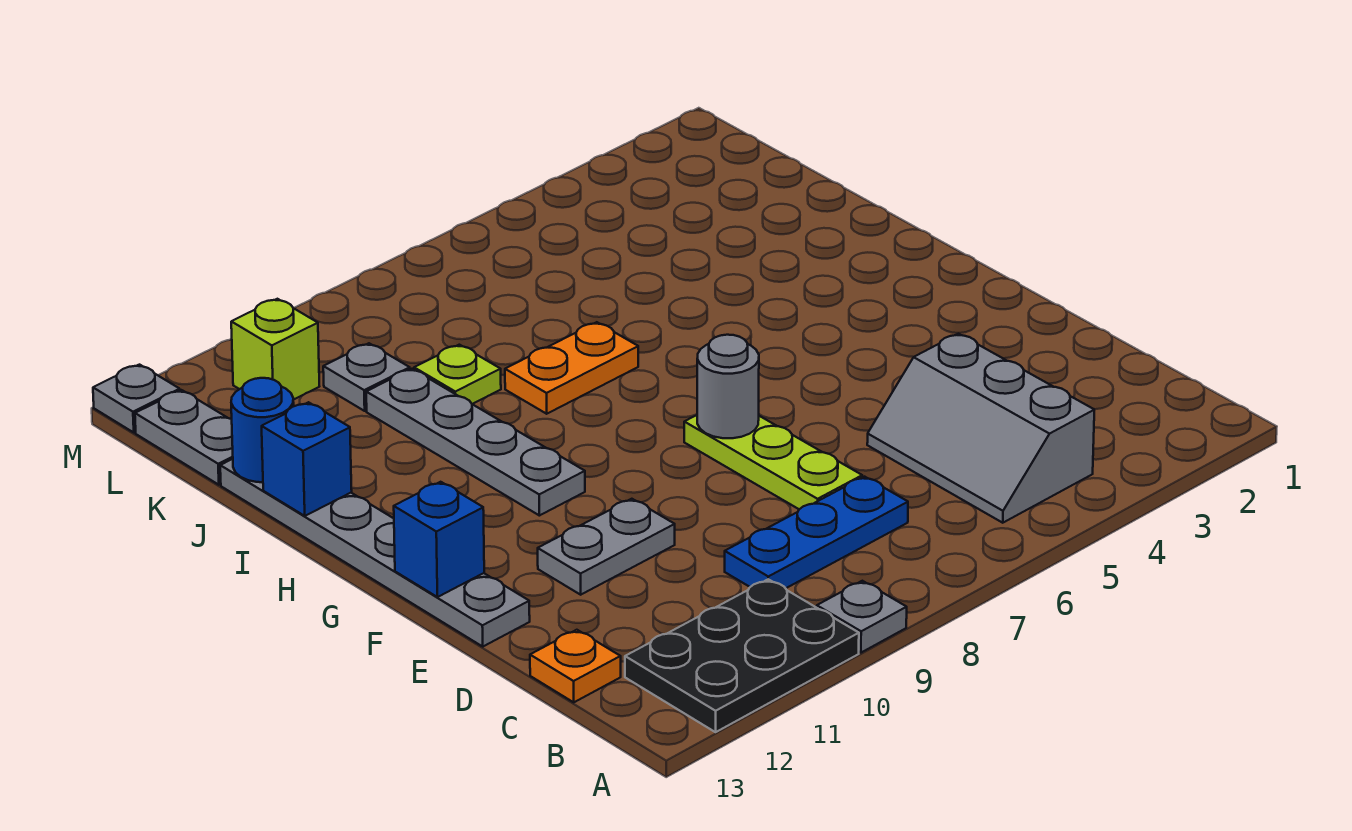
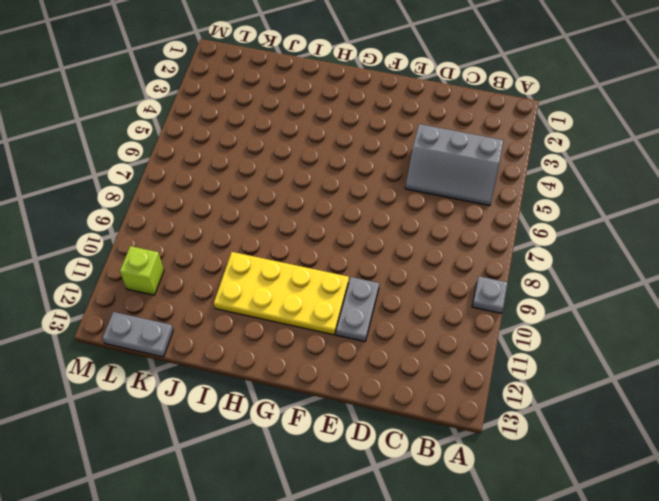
yellow plate F10:I11 level 1 -> grey plate G10:J10 level 1
none -> black plate A10:B12 level 1
none -> blue plate C7:C9 level 1
none -> orange plate C13 level 1

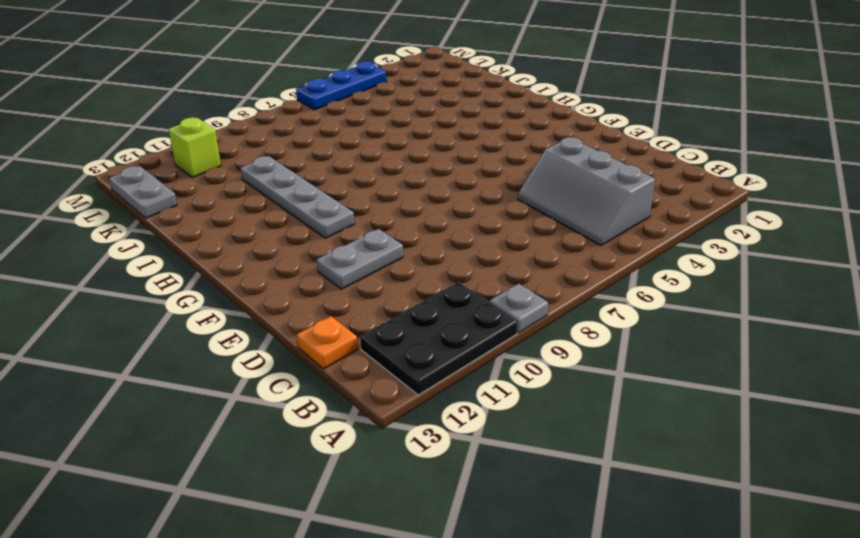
blue plate M4:M6 level 1 -> blue plate C7:C9 level 1
none -> lime plate D7:F7 level 1
none -> grey plate E13:J13 level 1
none -> orange plate I7:I8 level 1

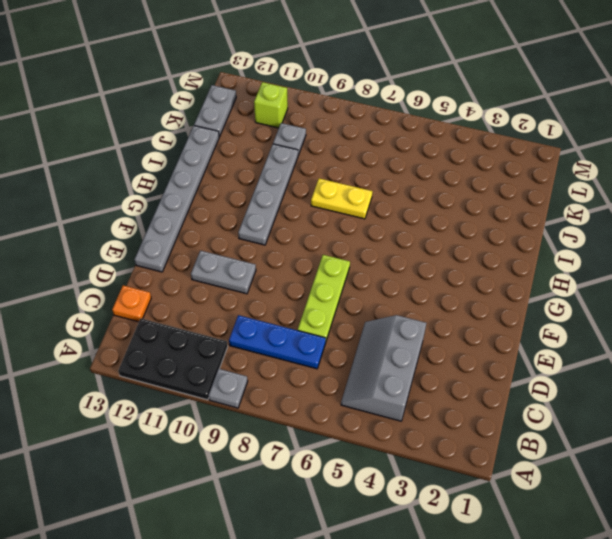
yellow plate I7:I8 level 1 -> orange plate I7:I8 level 1
none -> lime plate J9 level 1
none -> grey plate M13 level 1
none -> grey round brick F7 level 2

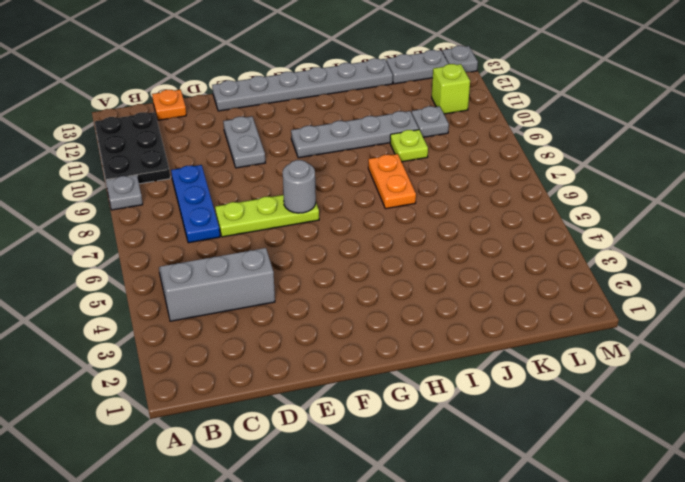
none -> blue brick F13 level 2
none -> blue brick I13 level 2
none -> blue round brick J13 level 2

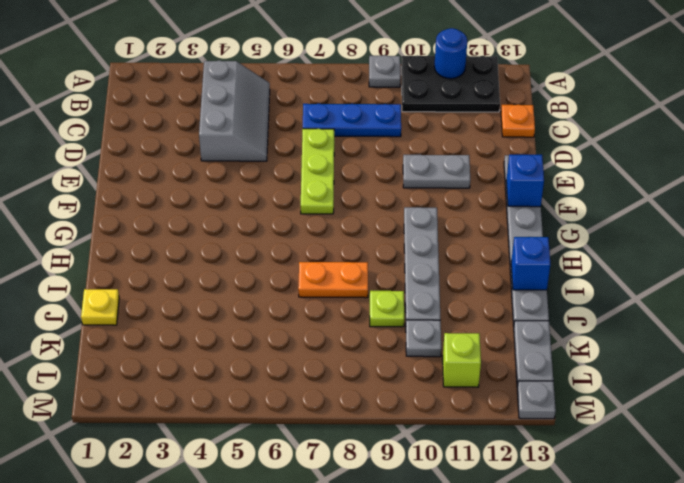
blue round brick A11 level 2 -> blue round brick J13 level 2
yellow plate J1 level 1 -> none
none -> grey round brick F7 level 2

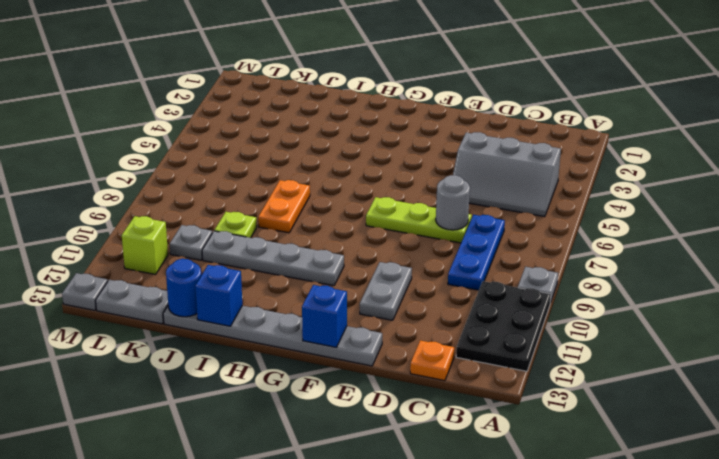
grey round brick D7 level 2 -> grey round brick F7 level 2

